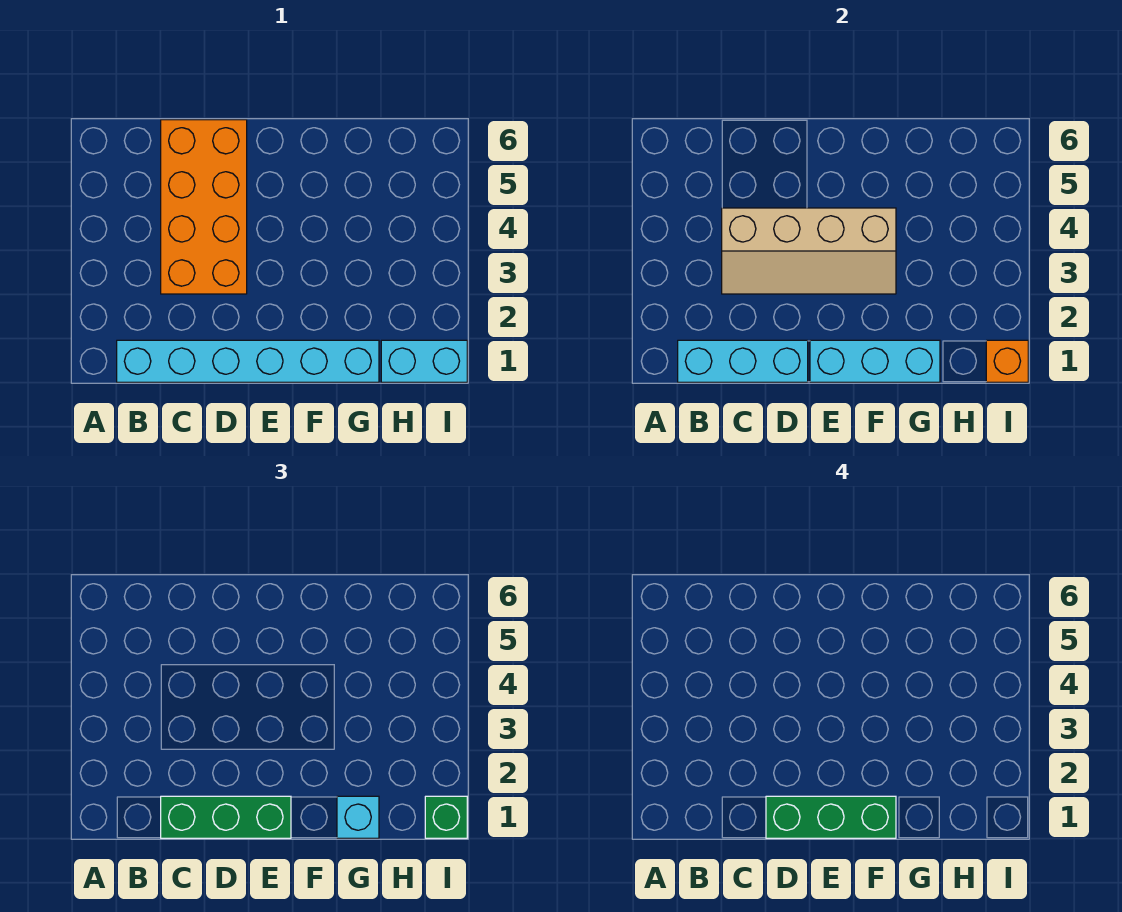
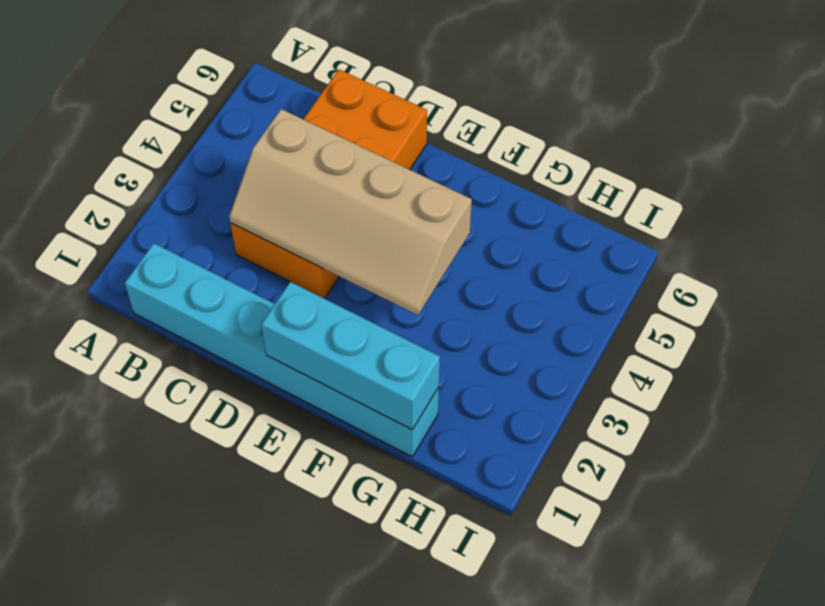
none -> cyan brick H1:I1 level 1
none -> cyan brick B1:D1 level 2

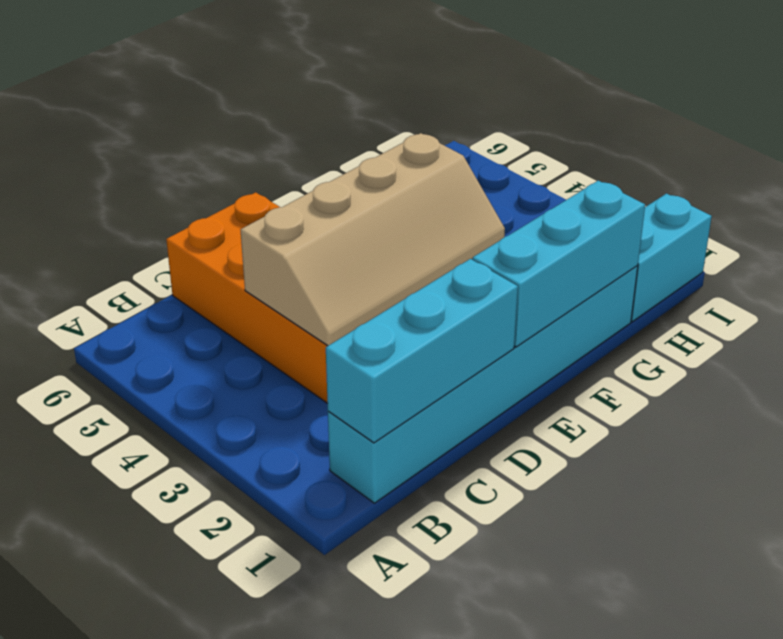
none -> orange brick I1 level 2
none -> green brick C1:E1 level 3

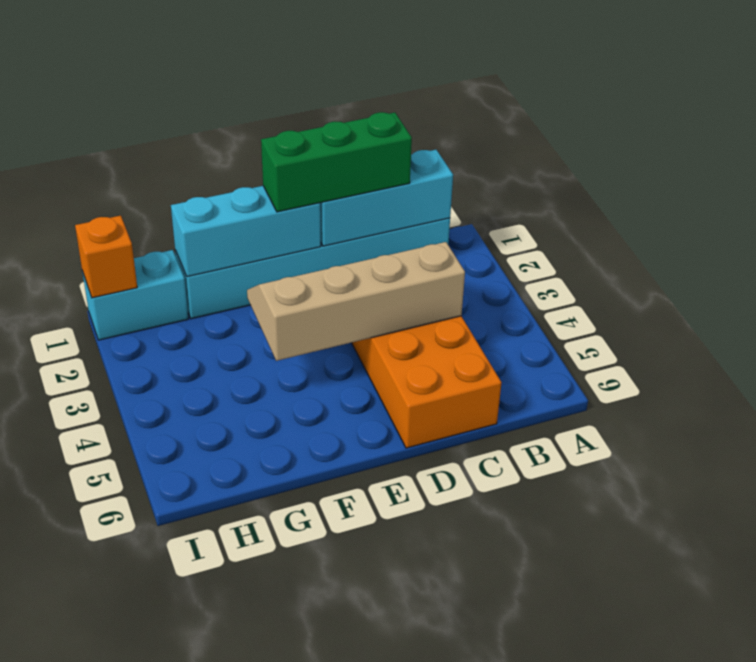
none -> cyan brick G1 level 3
none -> green brick I1 level 3

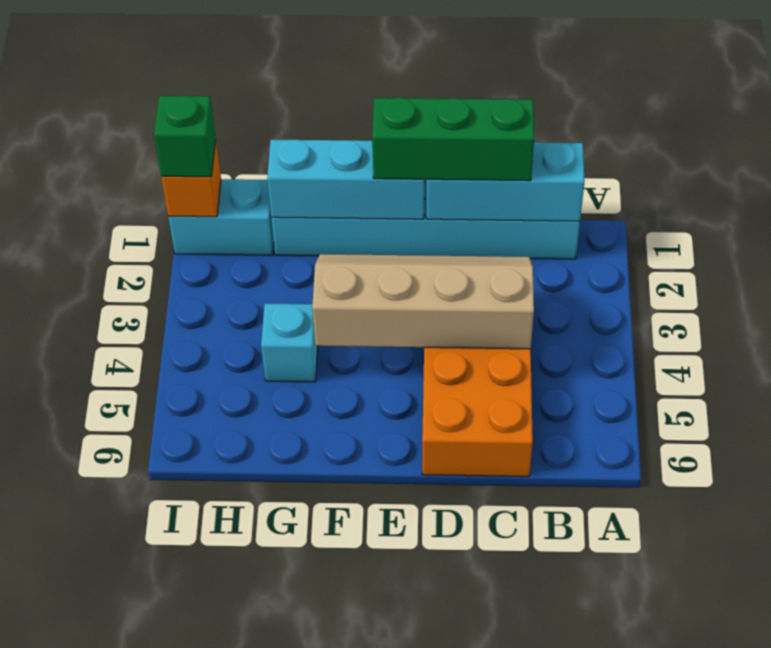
cyan brick G4 level 1 -> cyan brick G1 level 3
none -> green brick D1:F1 level 4

